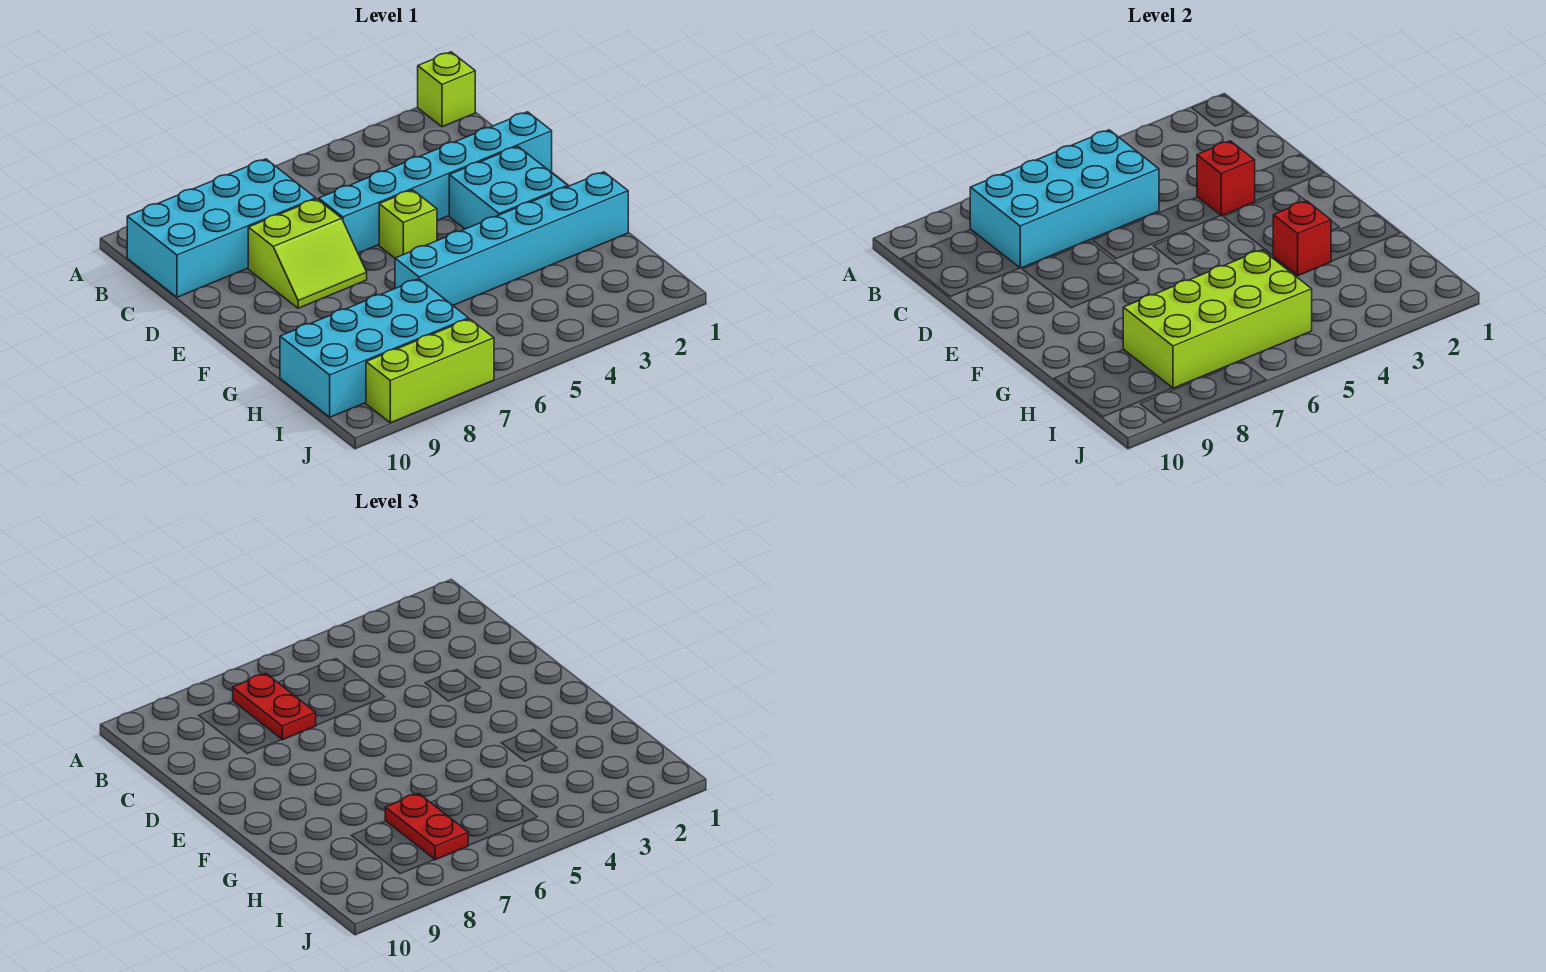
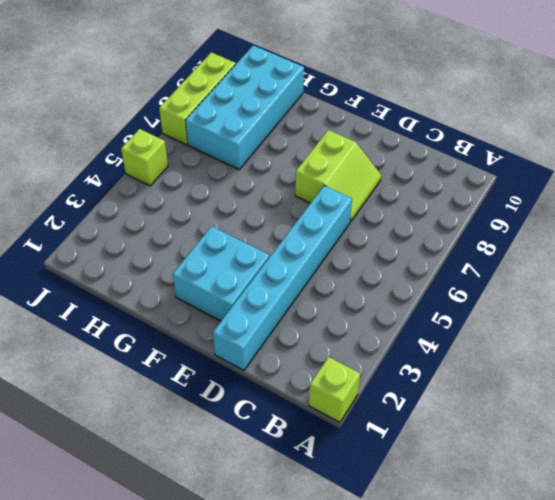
lime slope D7:E8 level 1 top E -> lime slope D7:E8 level 1 top D
lime brick J5 level 1 -> lime brick E5 level 1
none -> cyan brick B7:C10 level 1
none -> cyan brick G1:G6 level 1
none -> cyan brick B5:C8 level 2

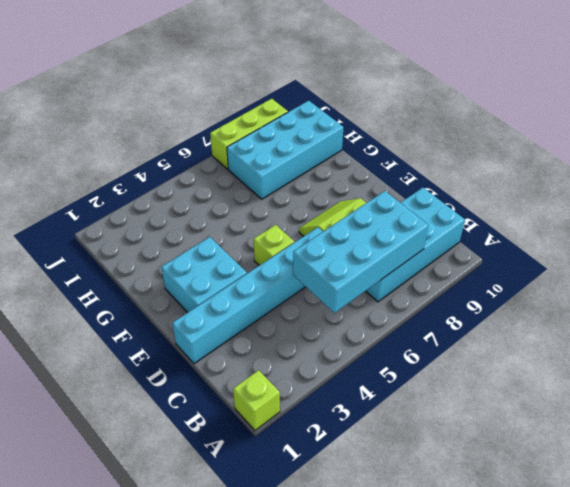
none -> cyan brick G1:G6 level 1
none -> red brick D3 level 2
none -> red brick G3 level 2

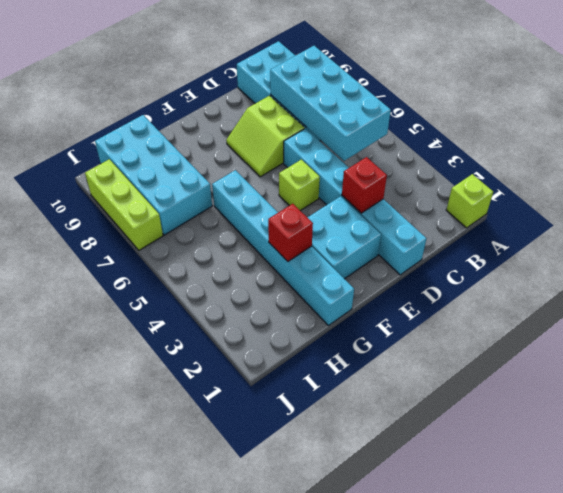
none -> lime brick H5:I8 level 2
none -> red plate B7:C7 level 3
none -> red plate H7:I7 level 3

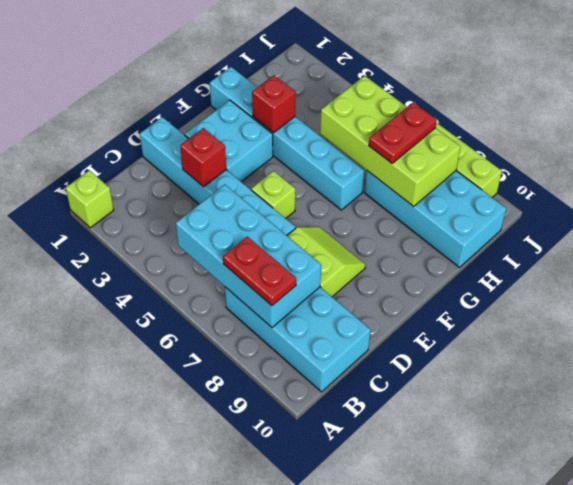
red plate B7:B8 level 3 -> red plate B7:C7 level 3

